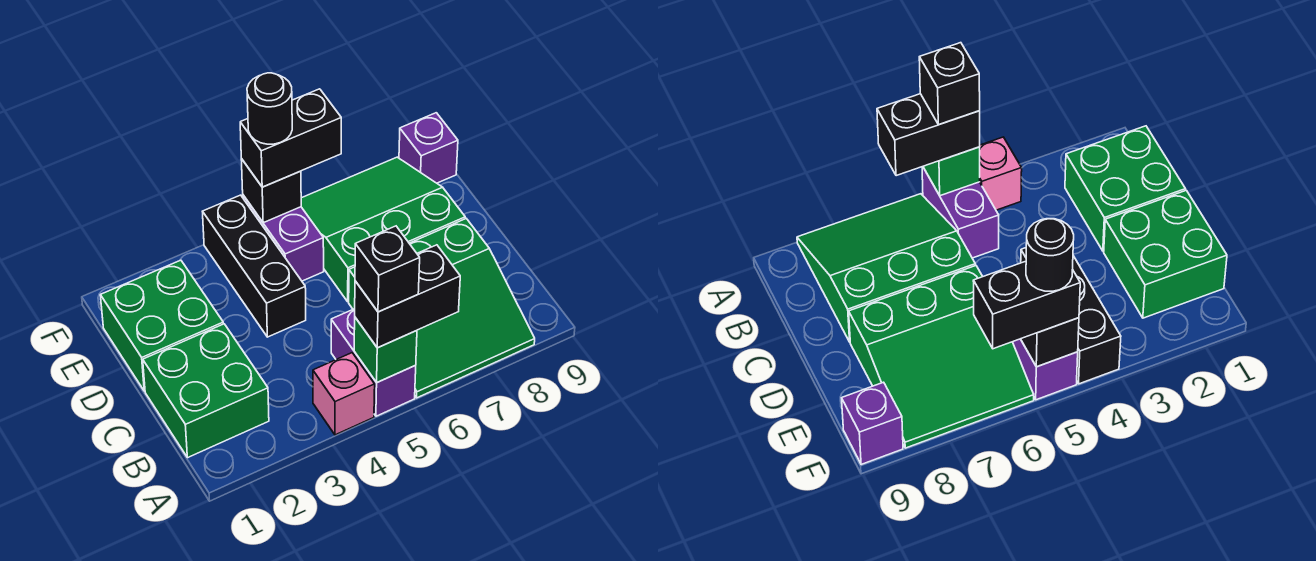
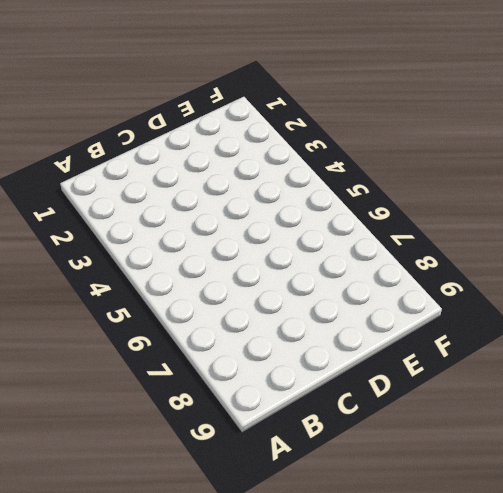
none -> pink brick A4 level 1
none -> purple brick A5:B5 level 1
none -> green slope A6:C8 level 1 top C

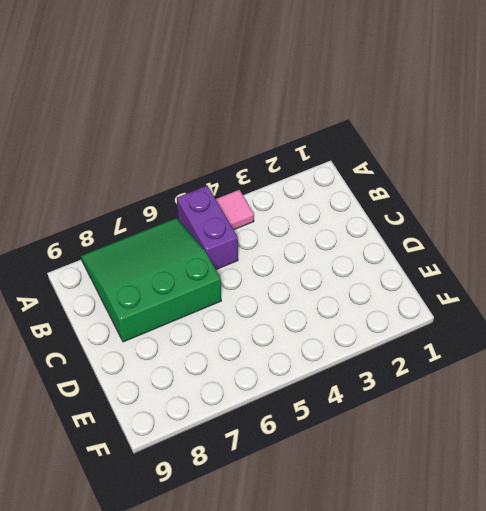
pink tile A4 level 1 -> pink brick A4 level 1
none -> green brick B1:C2 level 1
none -> green brick D1:E2 level 1
none -> black brick D4:F4 level 1

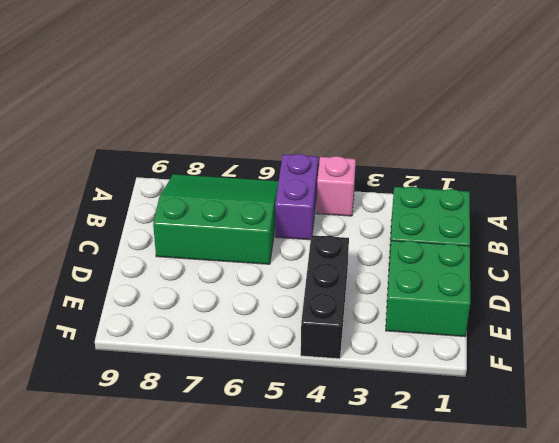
none -> green slope D6:F8 level 1 top D
none -> purple brick E5:F5 level 1
none -> purple brick F9 level 1

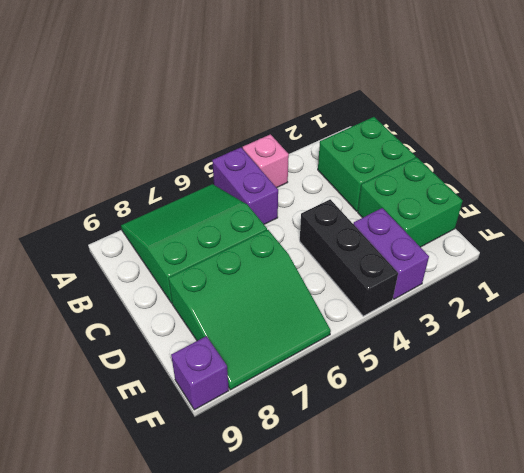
purple brick E3:F3 level 1 -> purple brick E5:F5 level 1
none -> green brick A5 level 2
none -> black brick F5 level 2
none -> black brick A5:A6 level 3

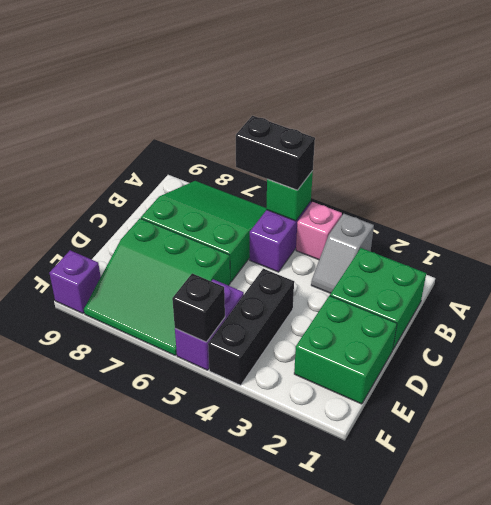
grey slope A3:B3 level 1 top A -> none
none -> black brick F5:F6 level 3
none -> black brick A5 level 4
none -> black round brick F5 level 4

